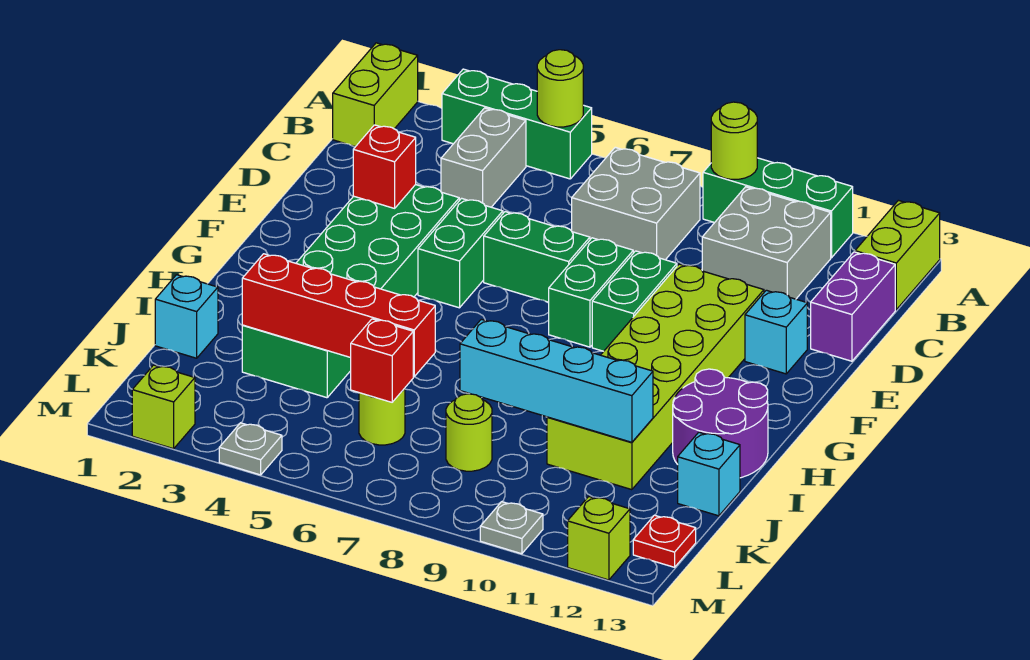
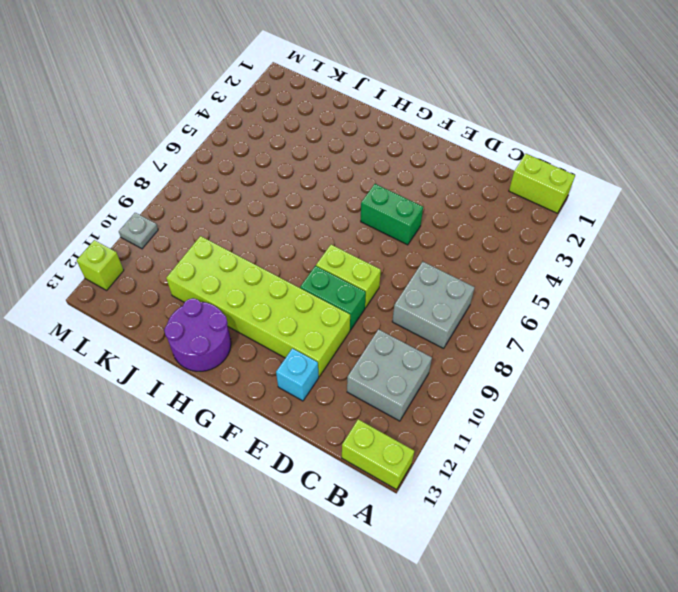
lime brick E8:F8 level 1 -> green brick E8:F8 level 1
none -> green brick A3:A5 level 1
none -> green brick A9:A11 level 1
none -> grey brick B4:C4 level 1
none -> purple brick C13:D13 level 1

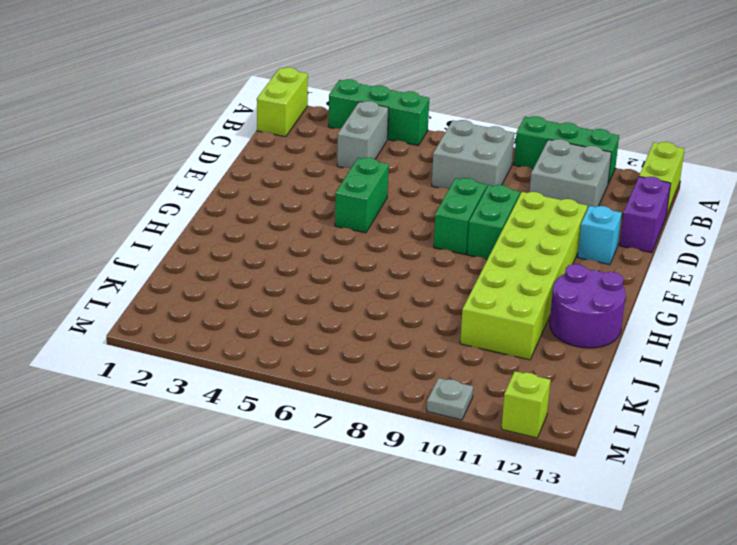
none -> green brick E3:J4 level 1
none -> green brick E6:E7 level 1
none -> cyan brick J1 level 1
none -> cyan brick J13 level 1

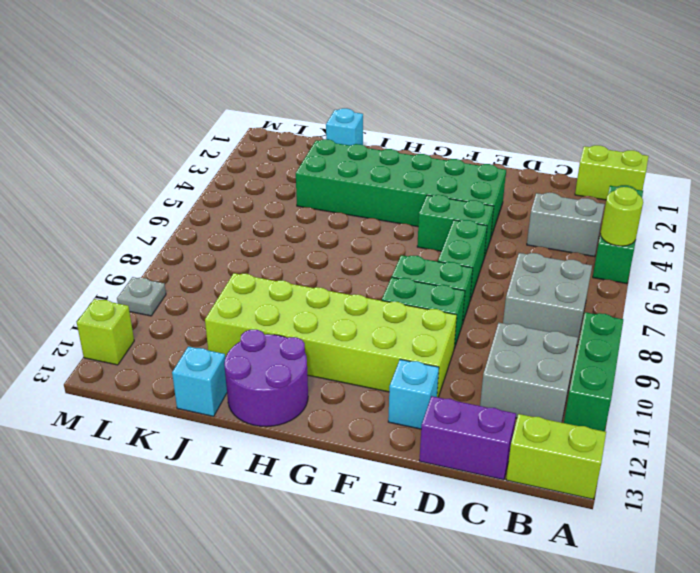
none -> lime round brick K6 level 1
none -> lime round brick K8 level 1
none -> red plate L13 level 1
none -> lime brick M2 level 1

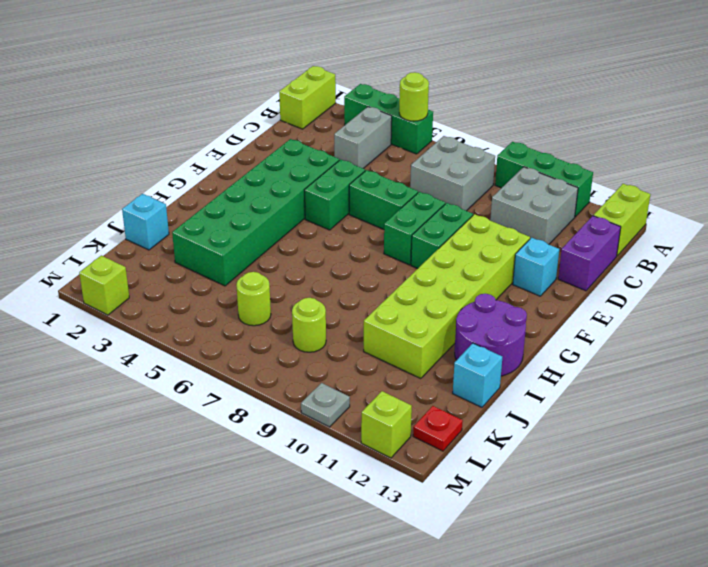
none -> grey plate M4 level 1
none -> lime round brick A9 level 2
none -> red brick E3 level 2
none -> red brick J3:J6 level 2

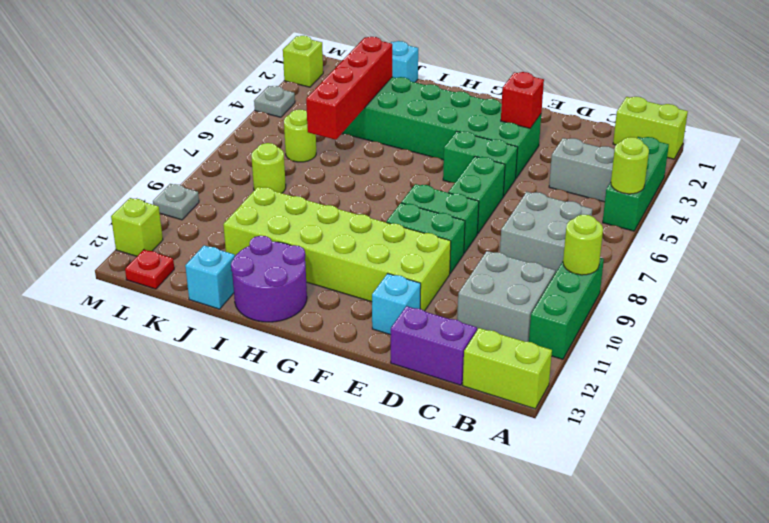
none -> cyan brick J8:J11 level 2
none -> red brick K6 level 2

